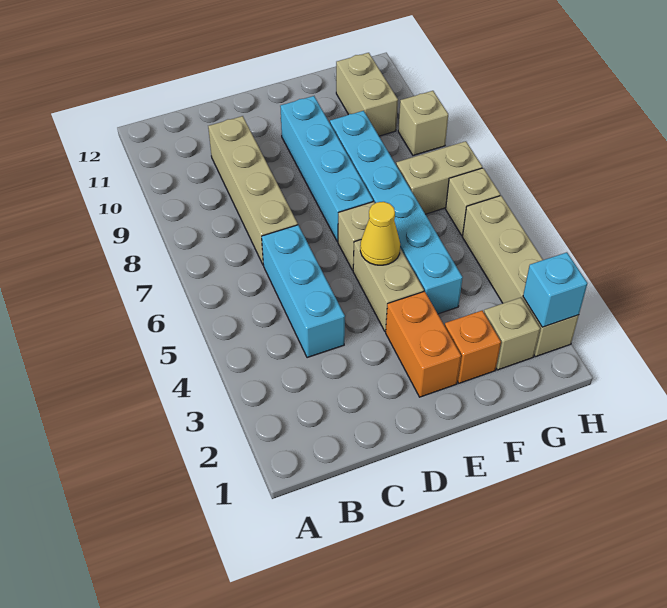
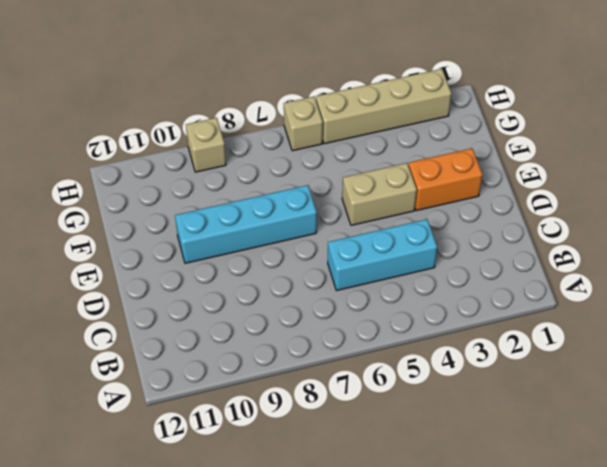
none -> tan brick C7:C10 level 1
none -> tan brick E6 level 1
none -> orange brick F2 level 1

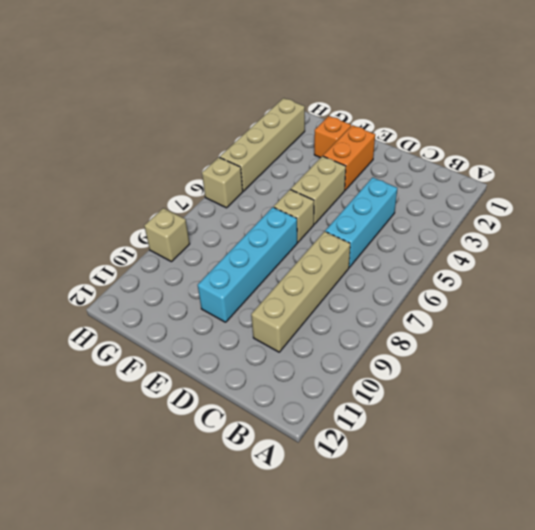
none -> cyan brick F4:F9 level 1
none -> tan brick G2 level 1
none -> tan brick G7:H7 level 1

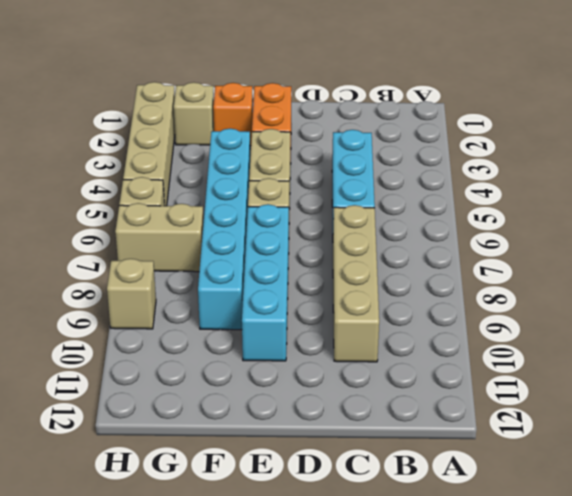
none -> tan brick G10:G11 level 1
none -> yellow cone E5 level 2
none -> cyan brick H2 level 2

